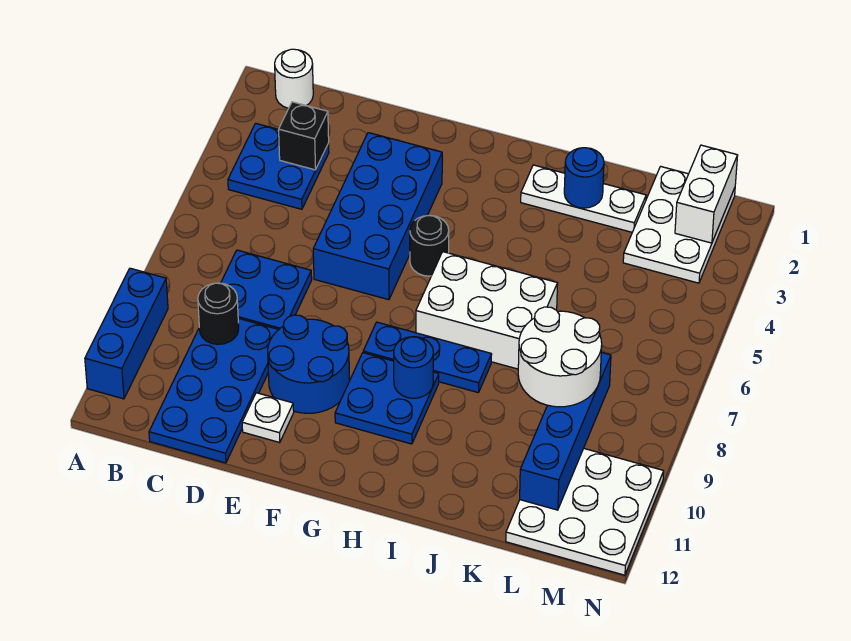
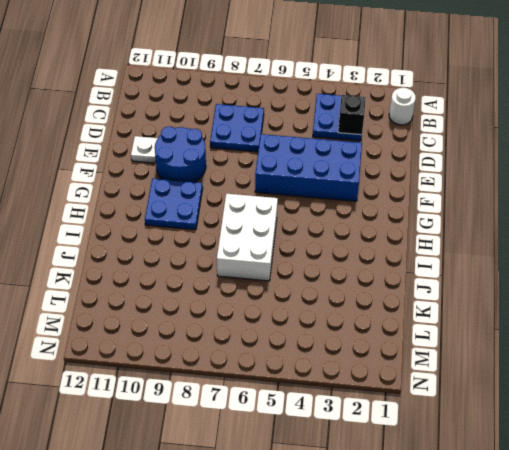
none -> blue brick A9:A11 level 1
none -> blue plate C9:D12 level 1
none -> black round brick G5 level 1

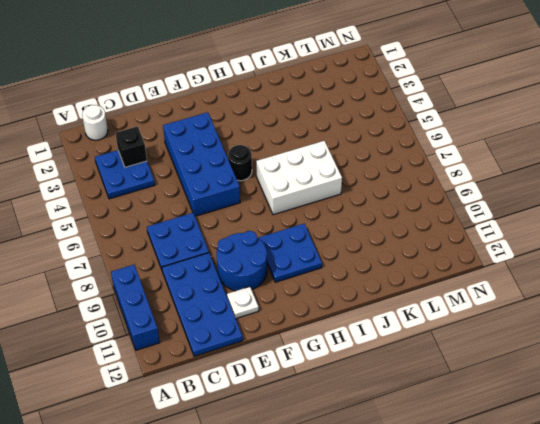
none -> blue plate G8:I8 level 1
none -> white plate I2:K2 level 1
none -> white plate L1:M3 level 1

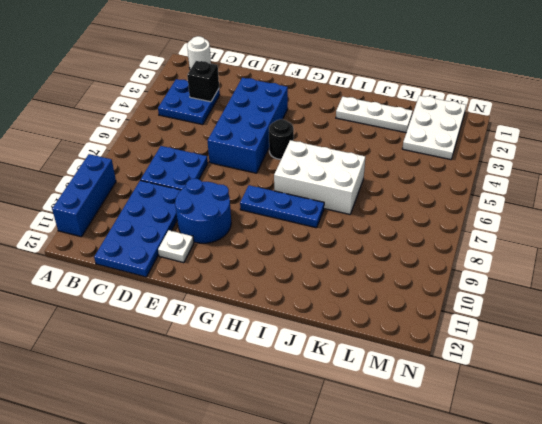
none -> blue plate G9:H10 level 1
none -> white plate L10:N12 level 1
none -> black round brick C9 level 2

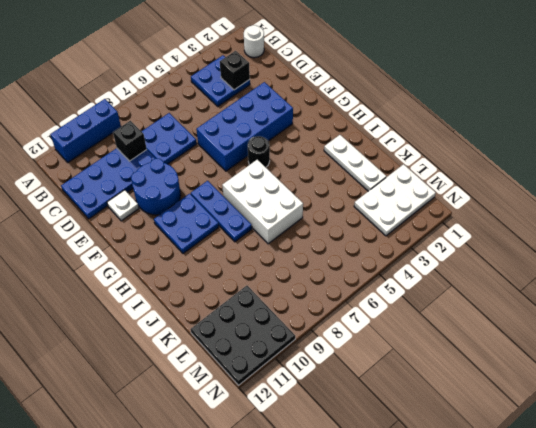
black brick C9 level 2 -> black round brick C9 level 2
black plate L10:N12 level 1 -> white plate L10:N12 level 1
none -> blue round brick H9 level 2
none -> blue round brick J2 level 2
none -> blue brick L8:L11 level 2

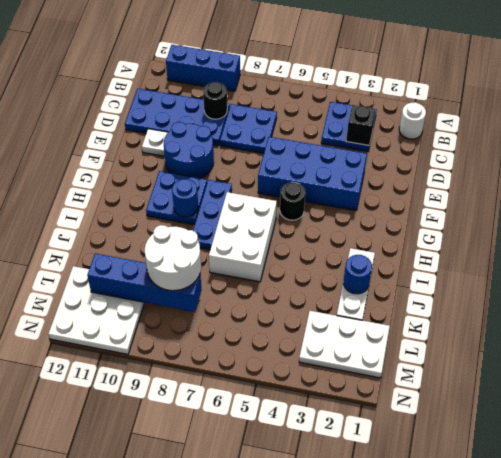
none -> white brick M1:M2 level 2

